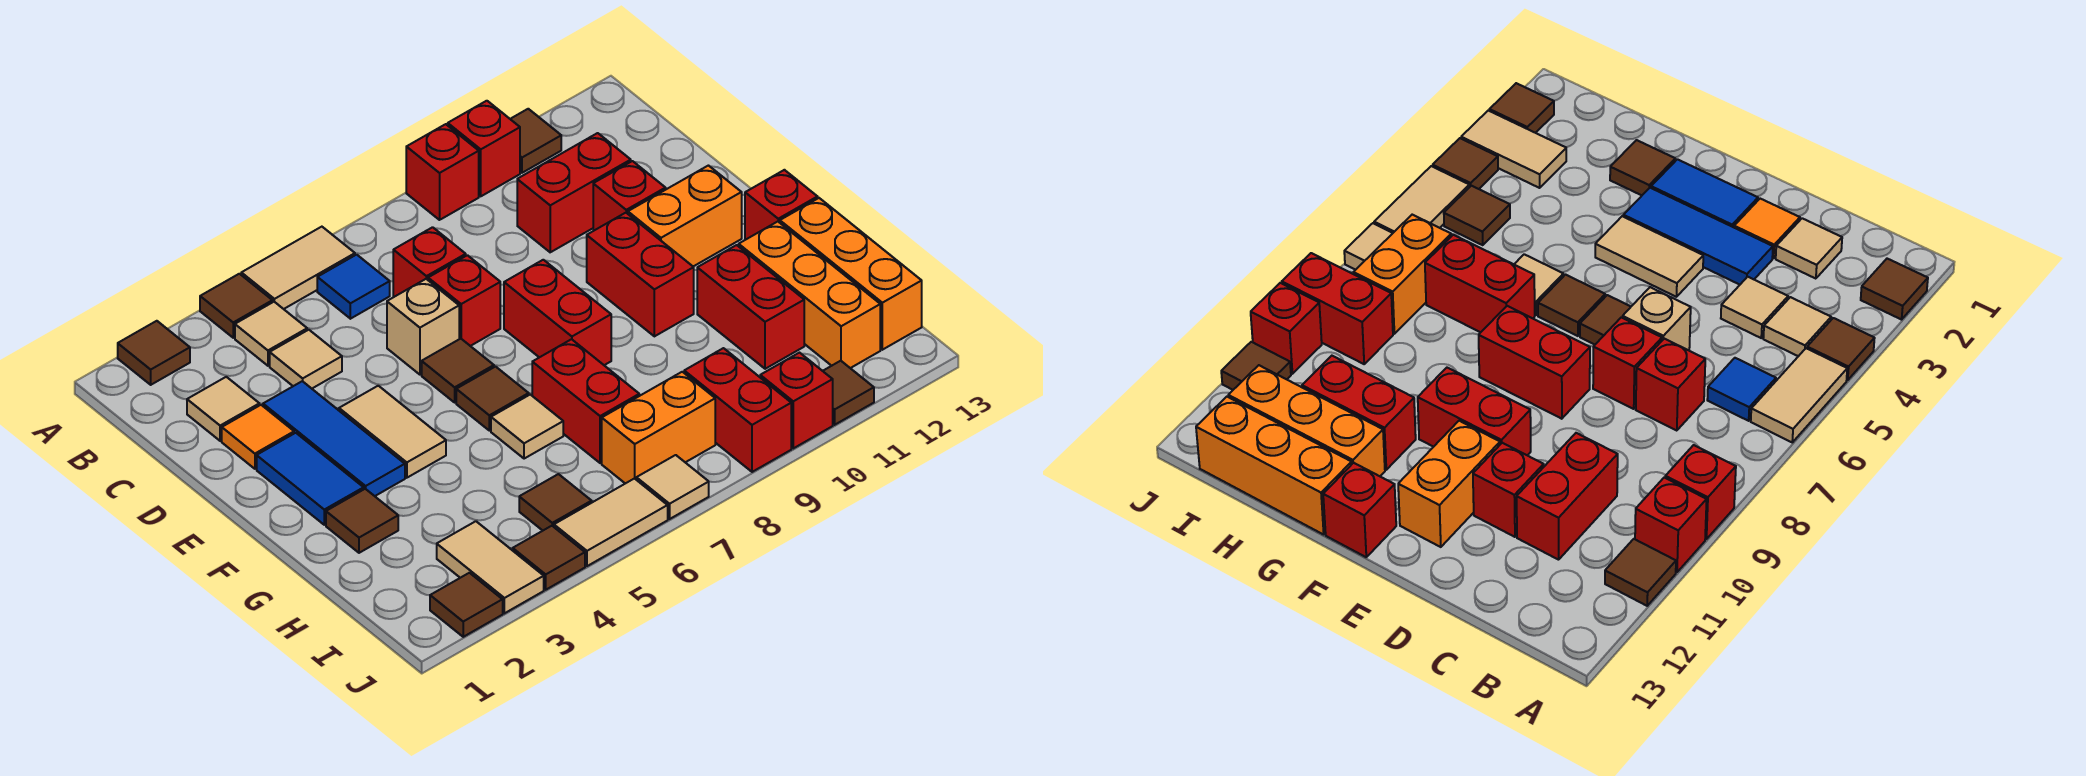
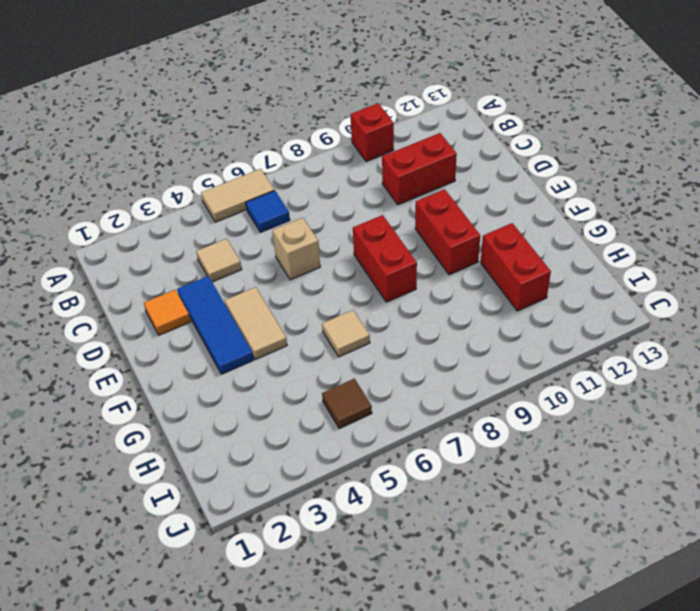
none -> brown tile A2 level 1
none -> brown tile A4 level 1
none -> red brick A9 level 1
none -> brown tile A11 level 1

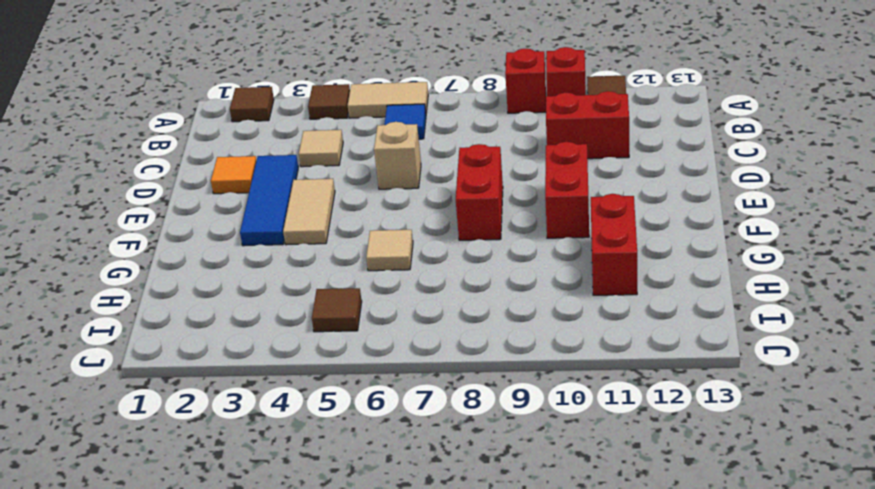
none -> tan tile B4 level 1
none -> tan tile C2 level 1
none -> red brick C7 level 1
none -> red brick D7 level 1

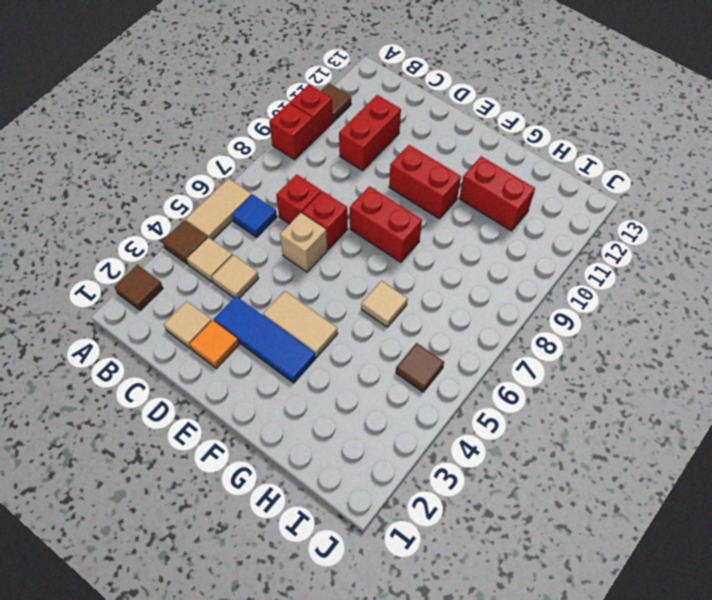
none -> red brick D11 level 1
none -> blue tile E2:F2 level 1
none -> brown tile E6 level 1
none -> orange brick E11:E12 level 1

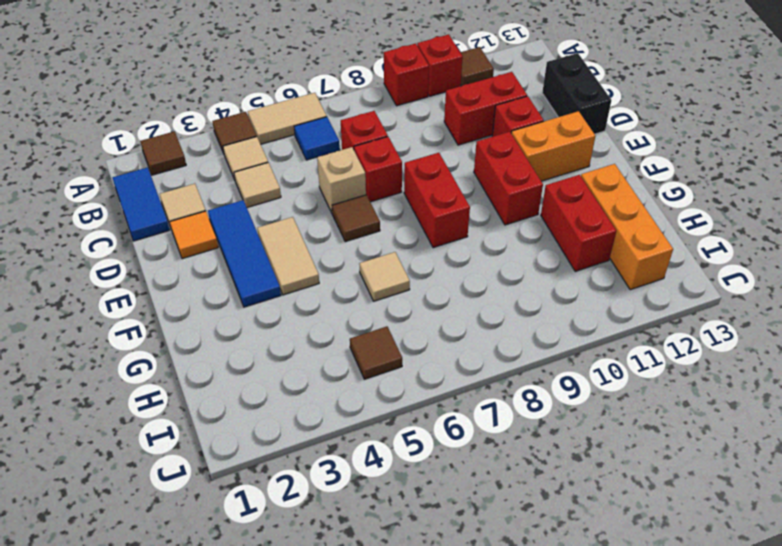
blue tile B1:C1 level 1 -> blue tile E2:F2 level 1
black brick C13:D13 level 1 -> none
none -> brown tile F6 level 1
none -> red brick F13 level 1
none -> brown tile G2 level 1
none -> red brick G7:H7 level 1

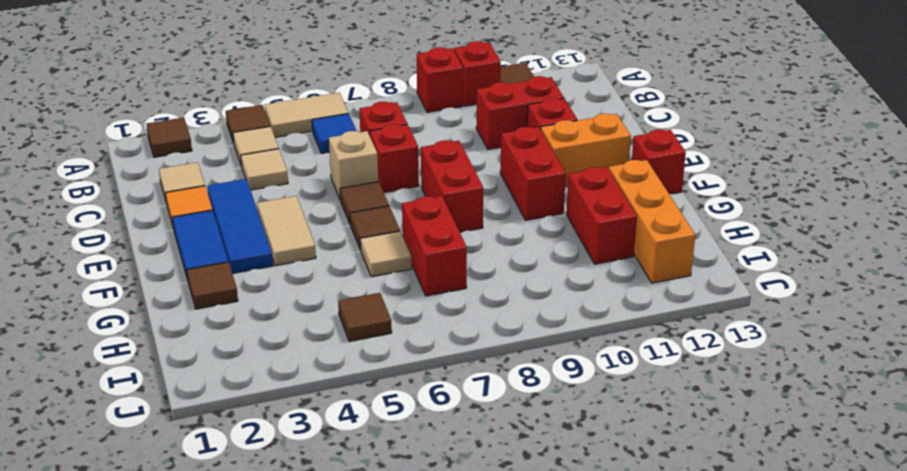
none -> orange brick G13:I13 level 1
none -> tan tile I3:J3 level 1
none -> orange brick I7:I8 level 1
none -> red brick I9:J9 level 1

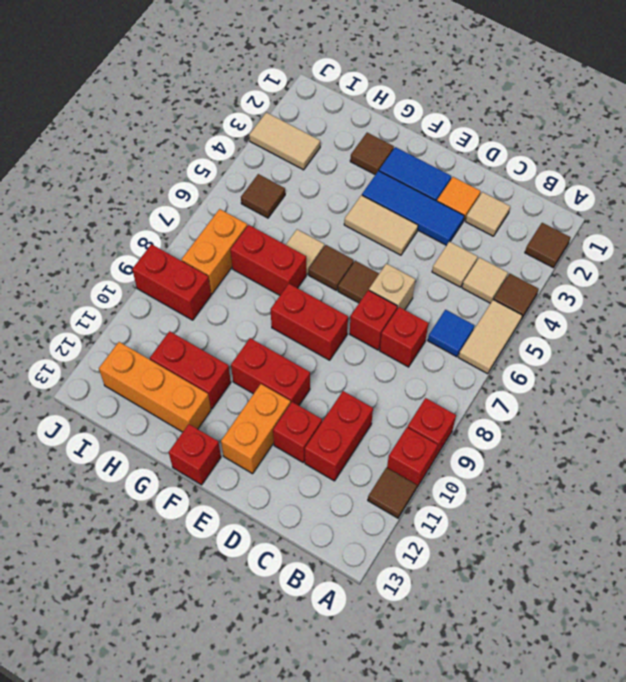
none -> orange brick G13:I13 level 1
none -> brown tile J2 level 1
none -> brown tile J4 level 1
none -> tan tile J5:J6 level 1

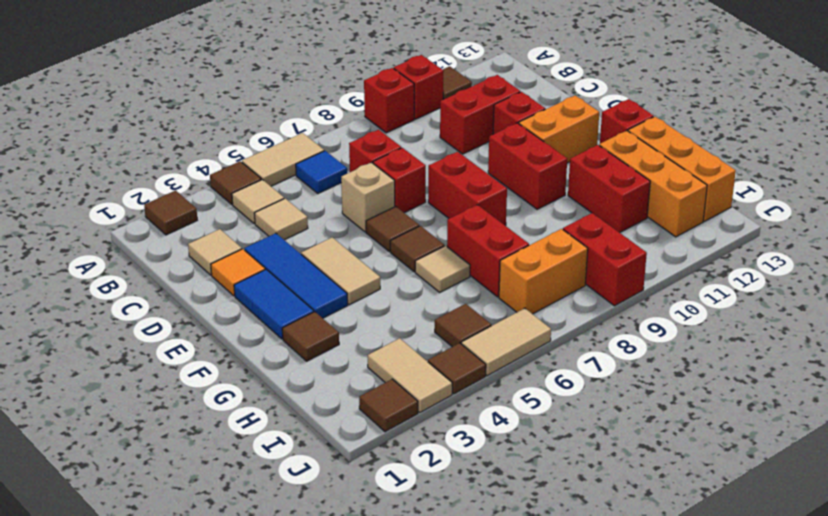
none -> tan tile J7 level 1
none -> red brick J10 level 1
none -> brown tile J11 level 1

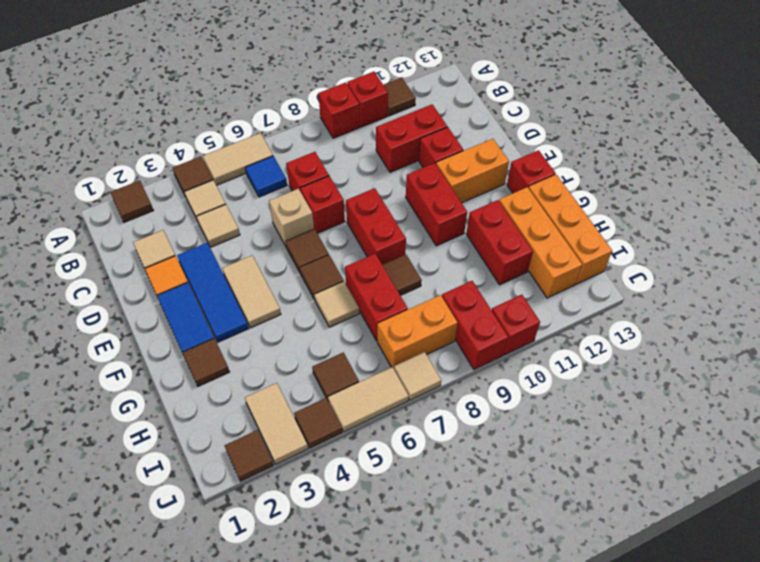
brown tile G8 level 1 -> brown tile J11 level 1

